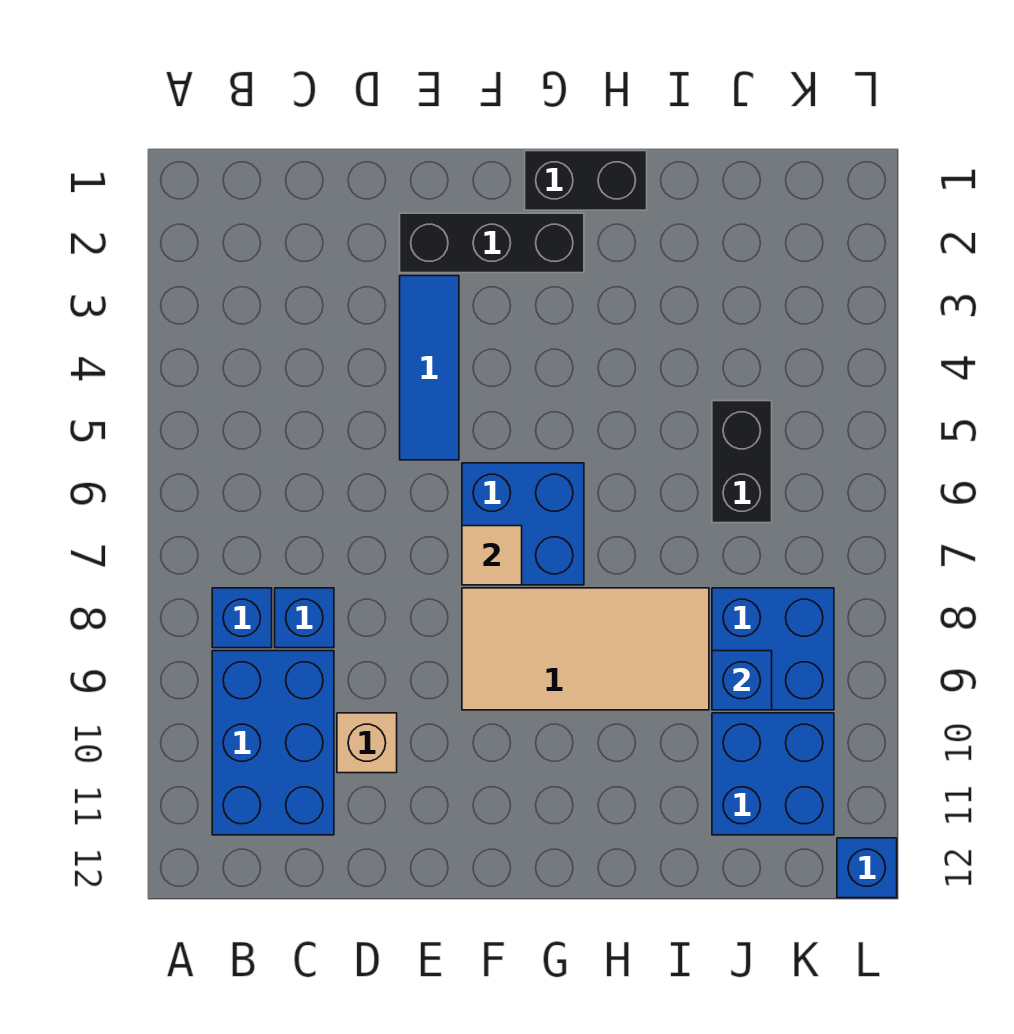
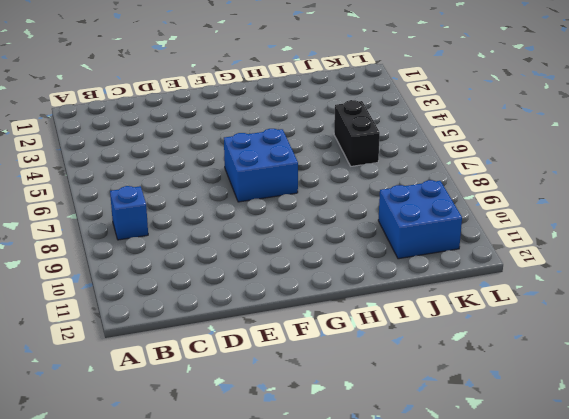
none -> blue brick B9:C11 level 1
none -> blue brick C8 level 1
none -> tan brick D10 level 1

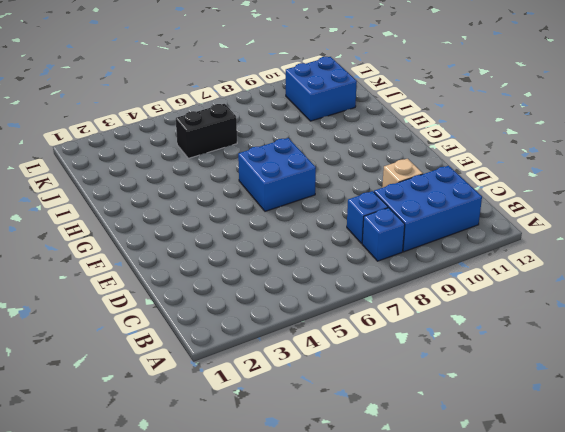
none -> black brick E2:G2 level 1
none -> blue tile E3:E5 level 1
none -> tan tile F8:I9 level 1

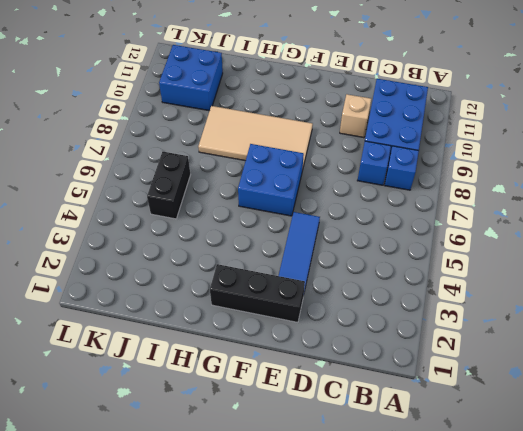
none -> black brick G1:H1 level 1
none -> blue brick J8:K9 level 1
none -> blue brick L12 level 1

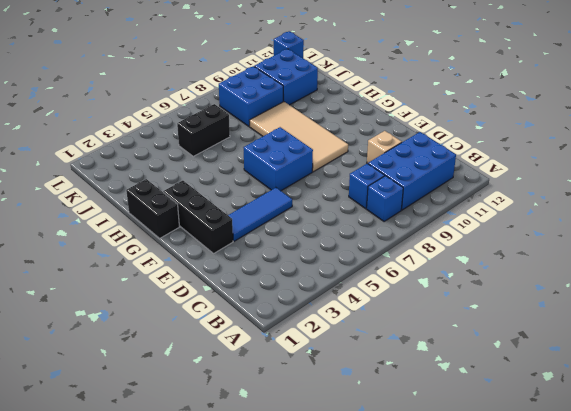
none -> tan tile F7 level 2
none -> blue brick J9 level 2

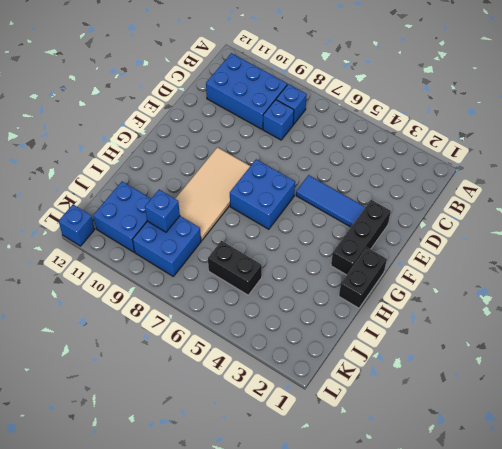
none -> tan brick D10 level 1
none -> tan tile F7 level 2

